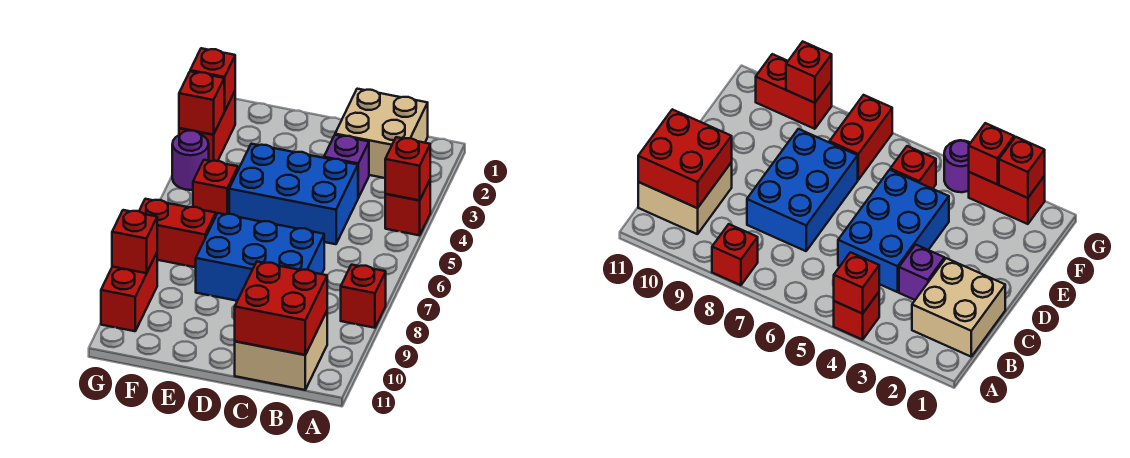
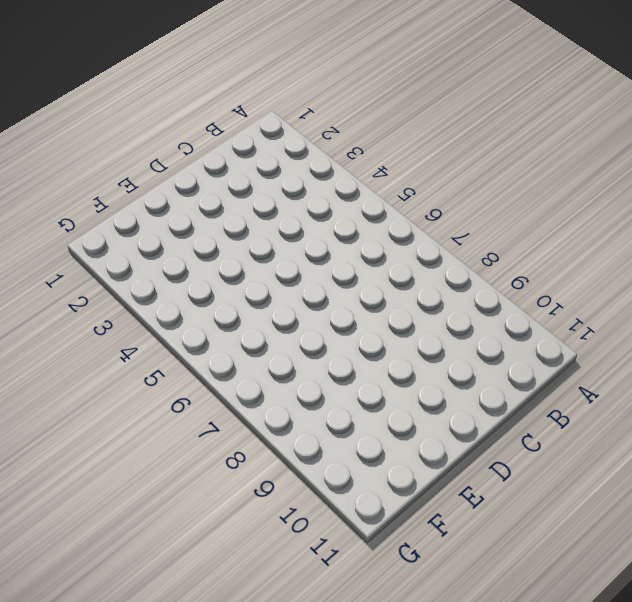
none -> red brick A4 level 1
none -> red brick A8 level 1
none -> tan brick B1:C2 level 1

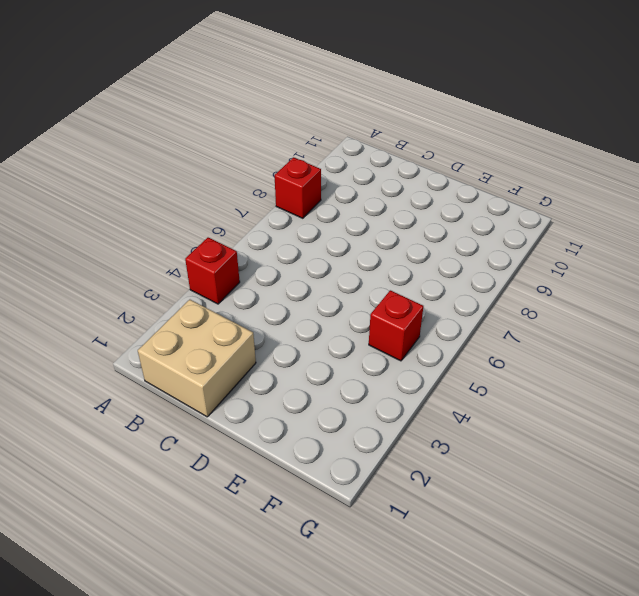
none -> tan brick B10:C11 level 1
none -> purple brick C3 level 1
none -> blue brick C4:E5 level 1

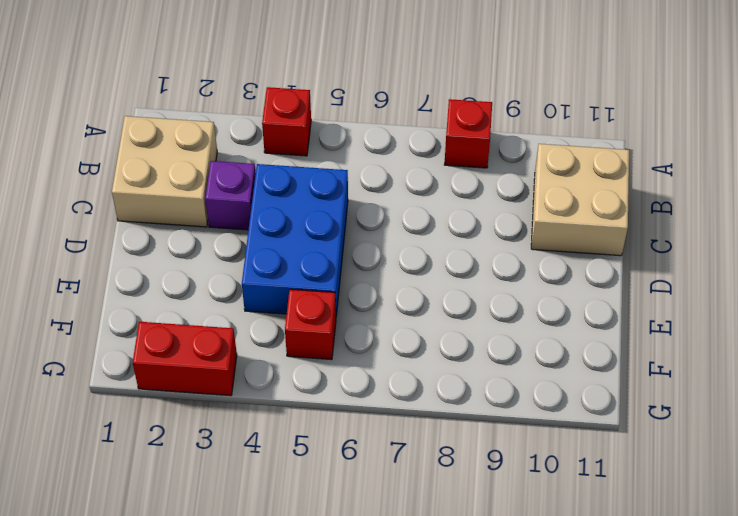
none -> blue brick C7:E8 level 1
none -> red brick F7:G7 level 1
none -> purple round brick G4 level 1

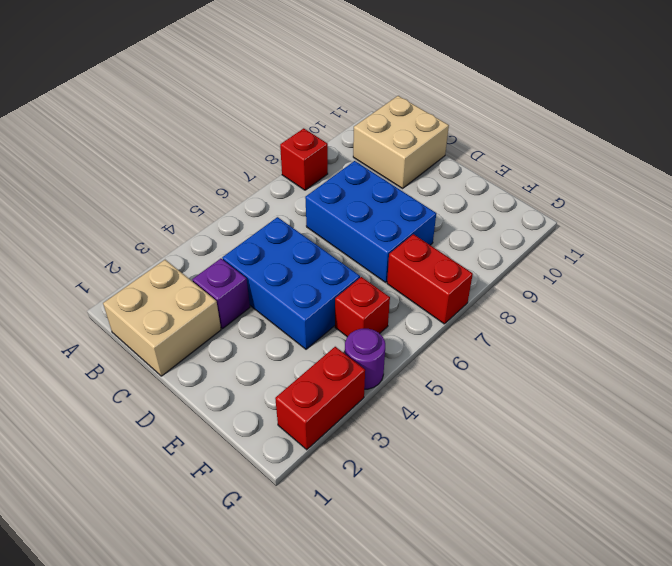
none -> red brick A4 level 1
none -> red brick G9:G10 level 1
none -> red brick A4 level 2

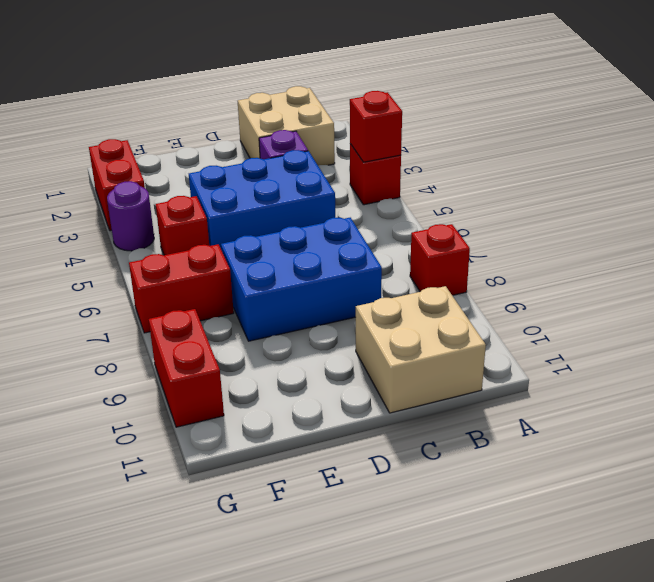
none -> red brick B10:C11 level 2
none -> red brick G2 level 2
none -> red brick G3 level 2

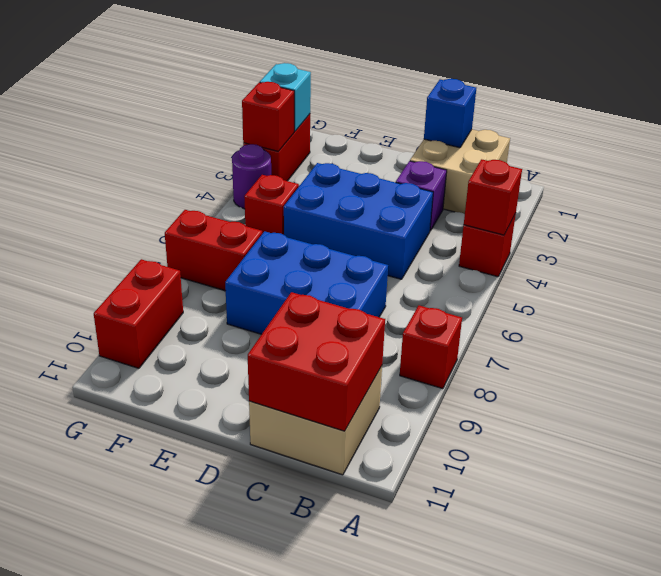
blue brick C1 level 2 -> none
cyan brick G2 level 2 -> red brick G2 level 2
none -> red brick G9 level 2

